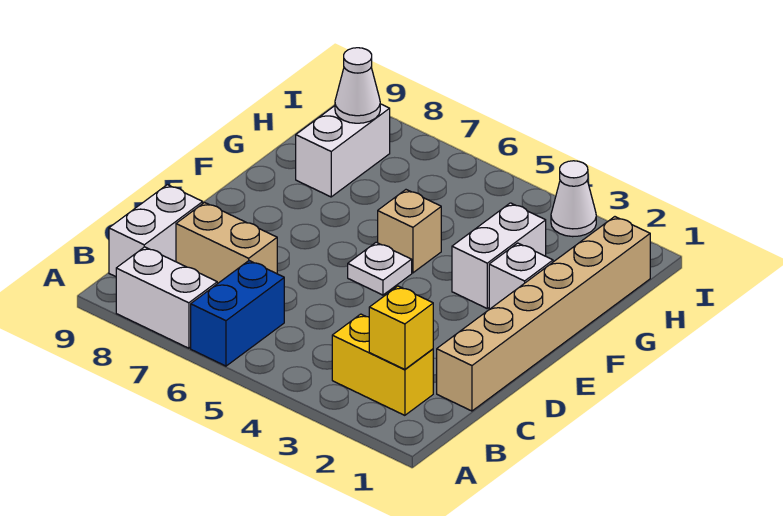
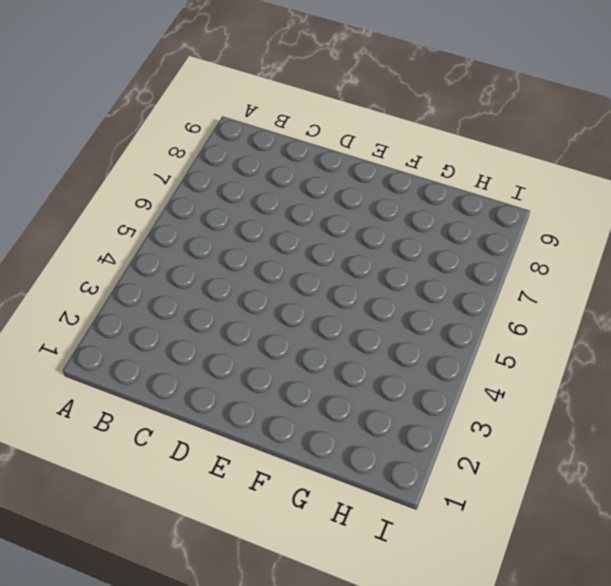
none -> blue brick A6:B6 level 1
none -> white brick A7:A8 level 1
none -> yellow brick B2:B3 level 1

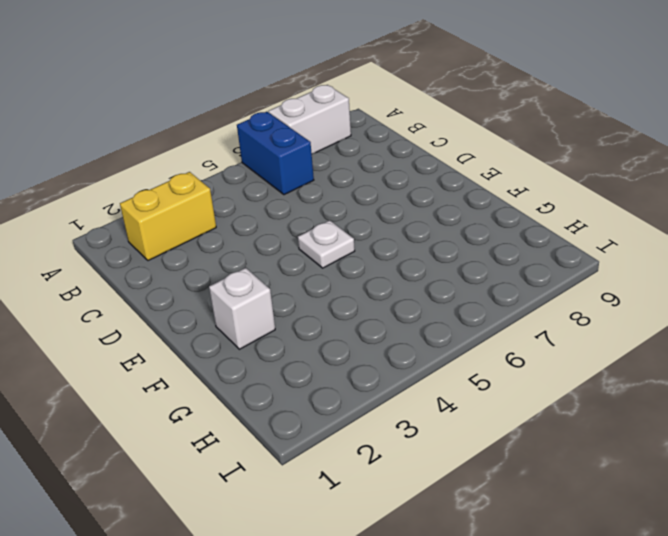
none -> white brick B9:C9 level 1
none -> tan brick C1:H1 level 1
none -> tan brick C7:C8 level 1

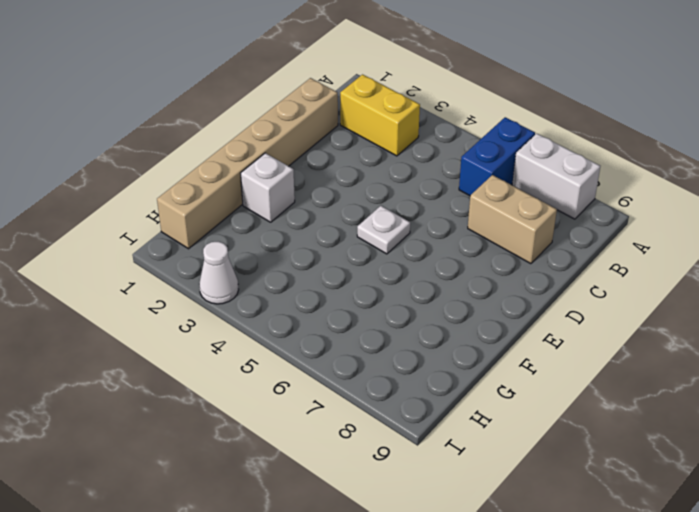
none -> white brick B9:C9 level 1
none -> white brick F3:G3 level 1
none -> tan brick F5 level 1

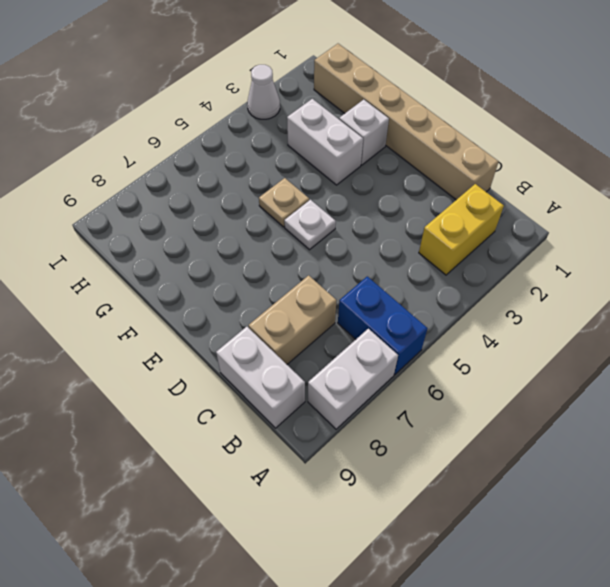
tan plate F5 level 1 -> tan brick F5 level 1
none -> white brick G8:H8 level 1
none -> yellow brick B2 level 2
none -> white cone H8 level 2

